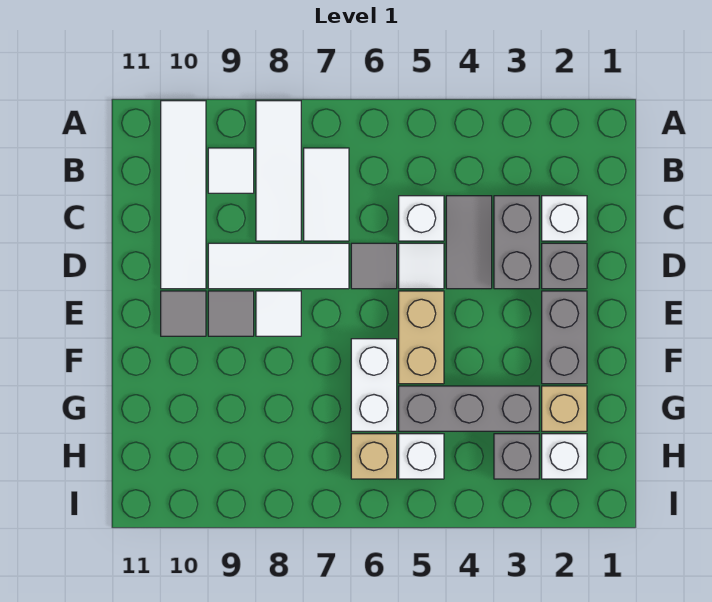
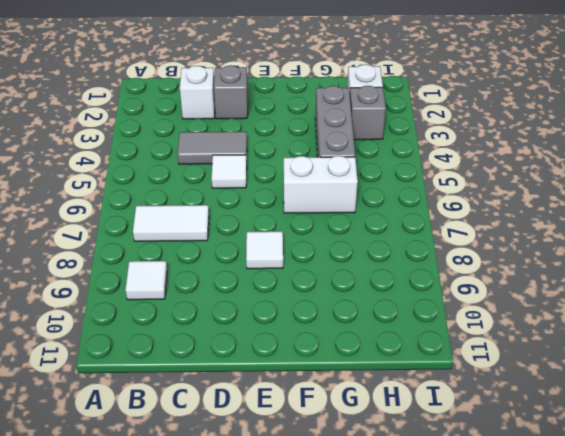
none -> white tile A8:C8 level 1
none -> white tile A10:D10 level 1
none -> grey brick C3:D3 level 1

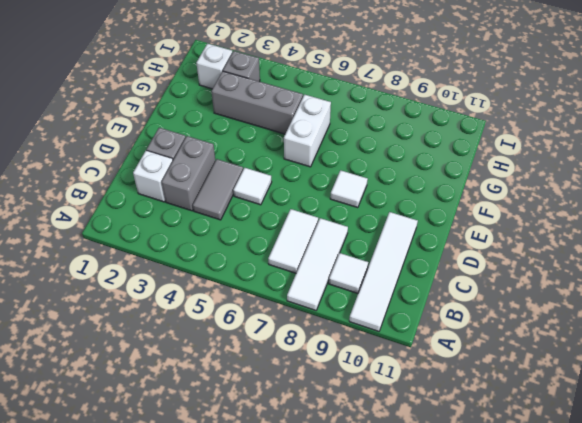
none -> white brick C5 level 1
none -> grey tile D6 level 1
none -> white tile D7:D9 level 1

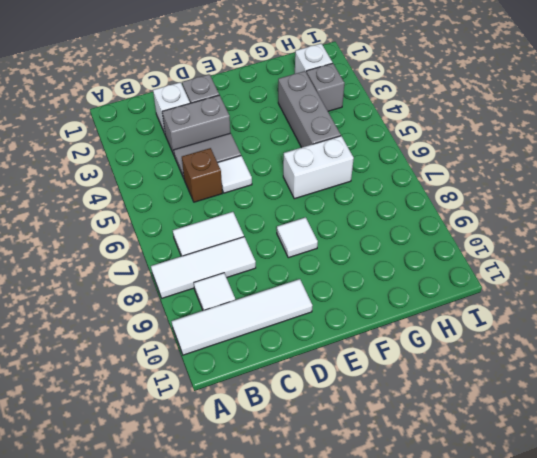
brown brick C5 level 1 -> white brick C5 level 1
none -> grey tile D6 level 1
none -> white tile D7:D9 level 1
none -> grey brick E2:F2 level 1

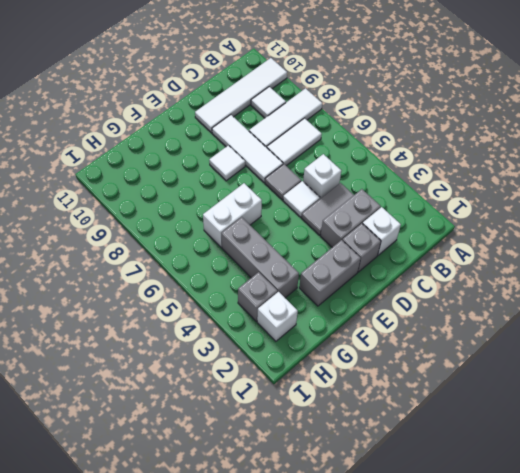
none -> tan brick E5:F5 level 1
none -> grey tile E9 level 1
none -> grey tile E10 level 1

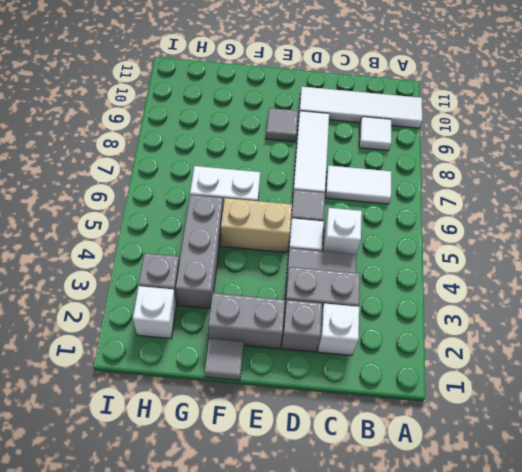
grey tile F1 level 1 -> grey tile E10 level 1
none -> white tile A8:C8 level 1
none -> white tile E8 level 1
none -> tan brick G2 level 1

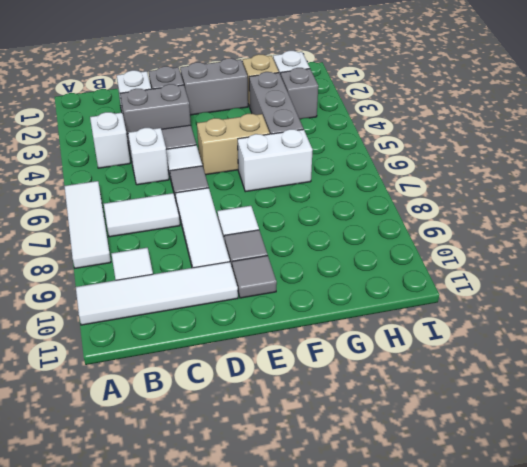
white tile A6:A8 level 1 -> white tile A8:C8 level 1
white brick B4 level 1 -> white brick H5 level 1
none -> tan brick H6 level 1

